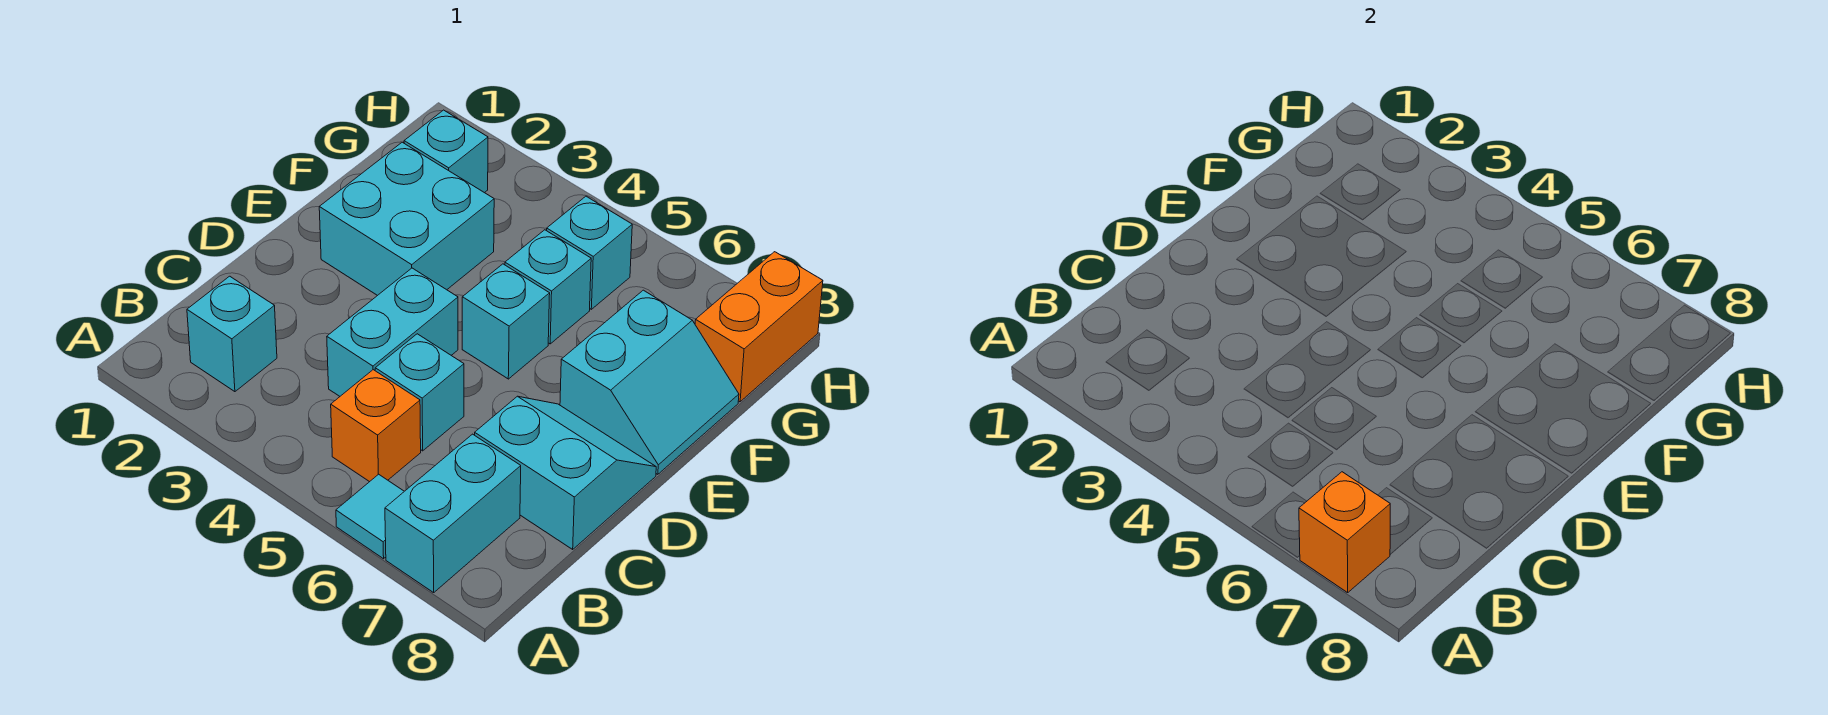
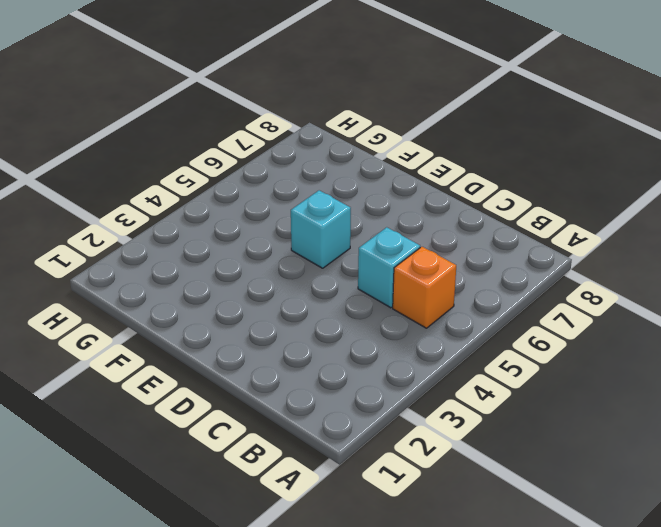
none -> cyan tile A6 level 1
none -> cyan brick A7:B7 level 1
none -> cyan brick B2 level 1

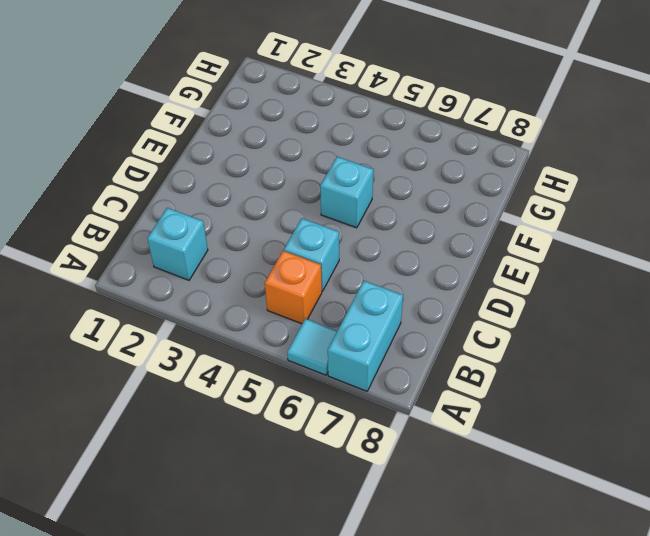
none -> cyan brick C4:D4 level 1
none -> cyan slope C7:D8 level 1 top C
none -> cyan brick E2:F3 level 1

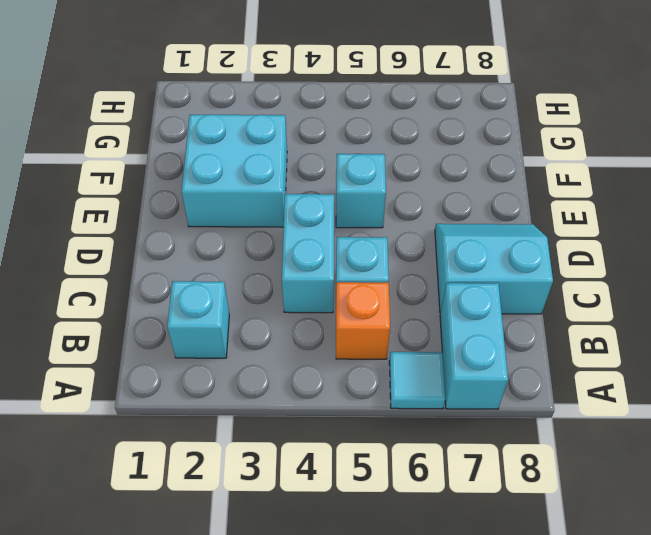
none -> cyan slope E7:F8 level 1 top 7
none -> cyan brick F5 level 1
none -> cyan brick G2 level 1

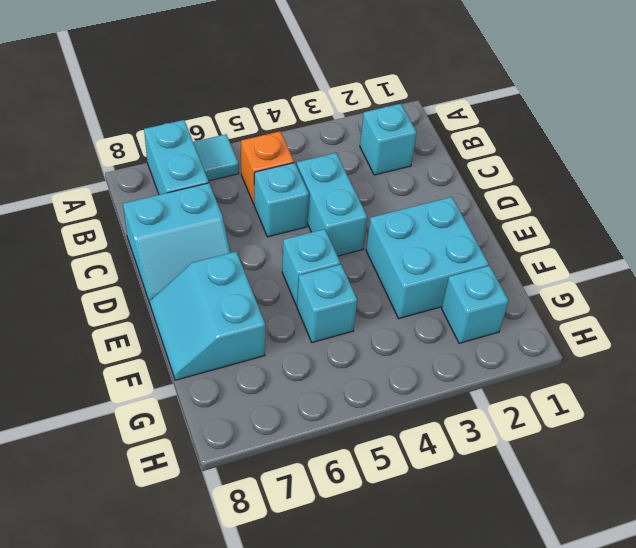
none -> cyan brick G5 level 1
none -> orange brick G8:H8 level 1
none -> orange brick A7 level 2

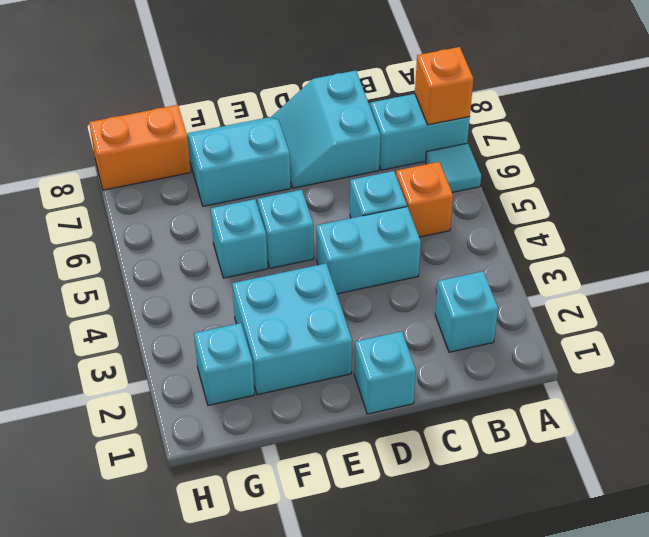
cyan brick D1 level 1 -> cyan brick G5 level 1

